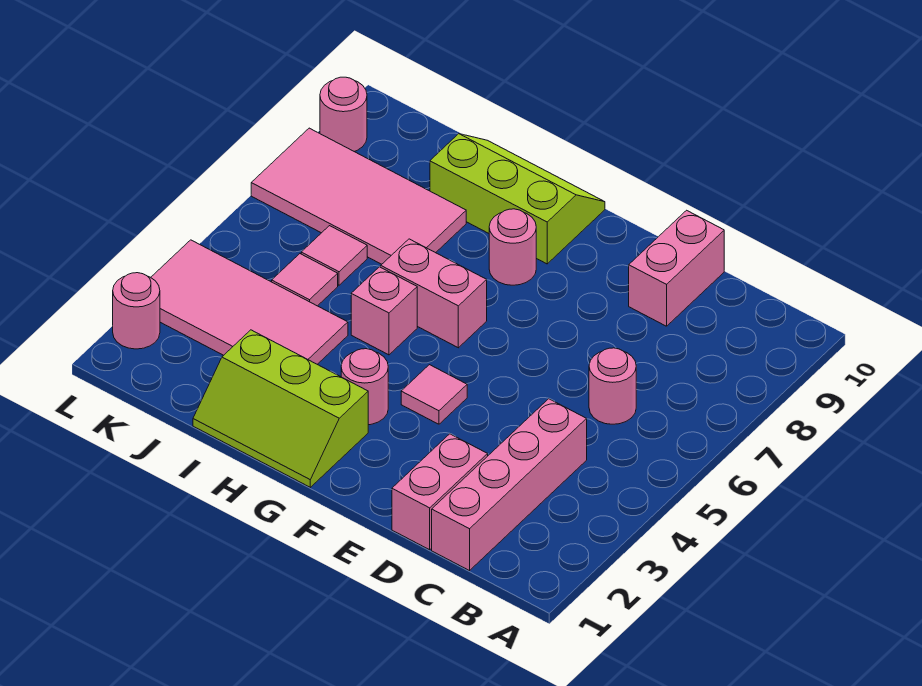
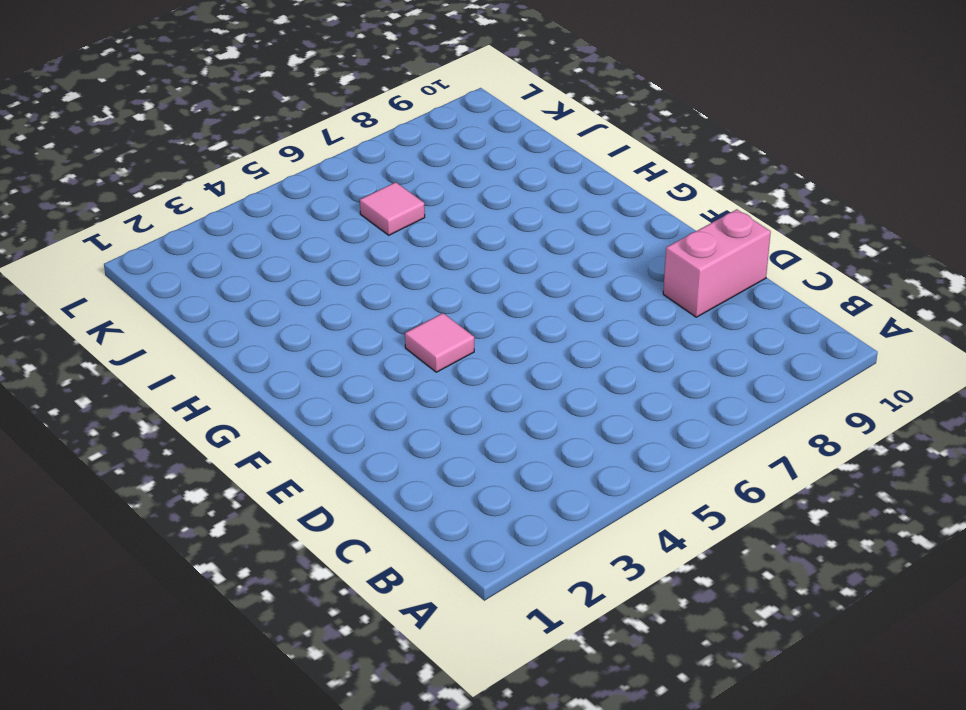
none -> pink brick C1:C4 level 1
none -> pink round brick C6 level 1
none -> pink brick D1:D2 level 1

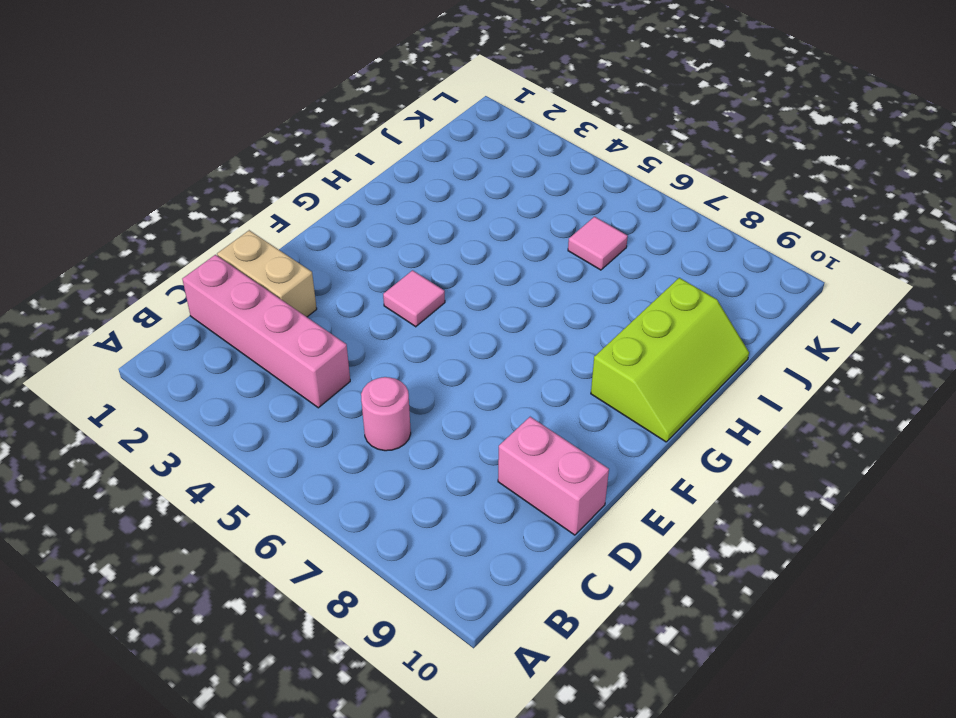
tan brick D1:D2 level 1 -> pink brick D1:D2 level 1
none -> lime slope G1:I2 level 1 top 2
none -> pink round brick G3 level 1
none -> pink brick G6:H6 level 1

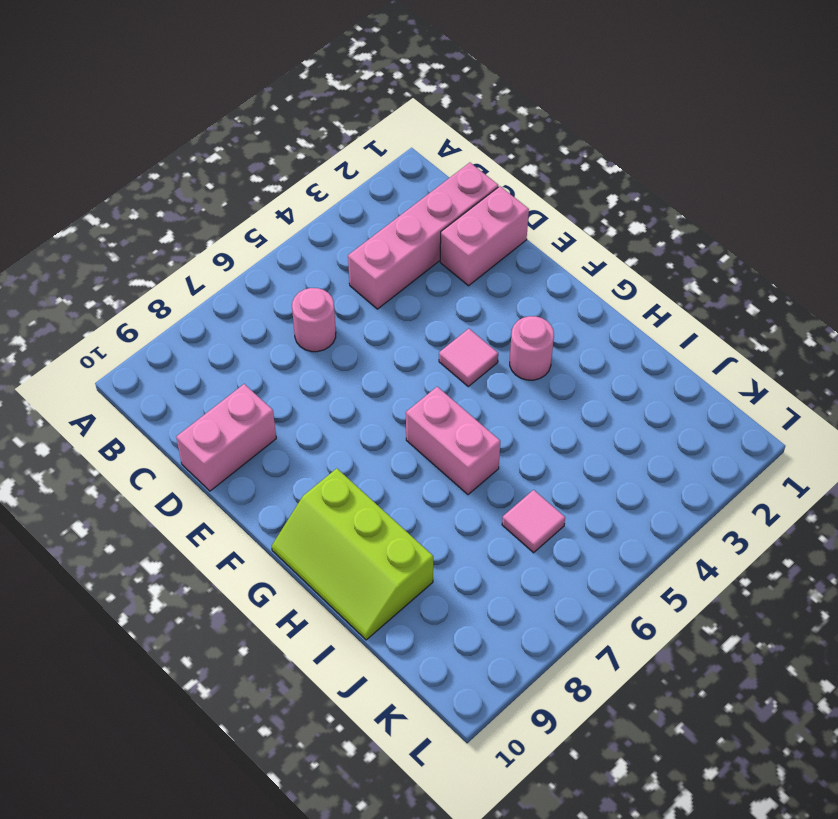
none -> lime slope G1:I2 level 1 top 2
none -> pink round brick G8 level 1
none -> pink brick H5 level 1

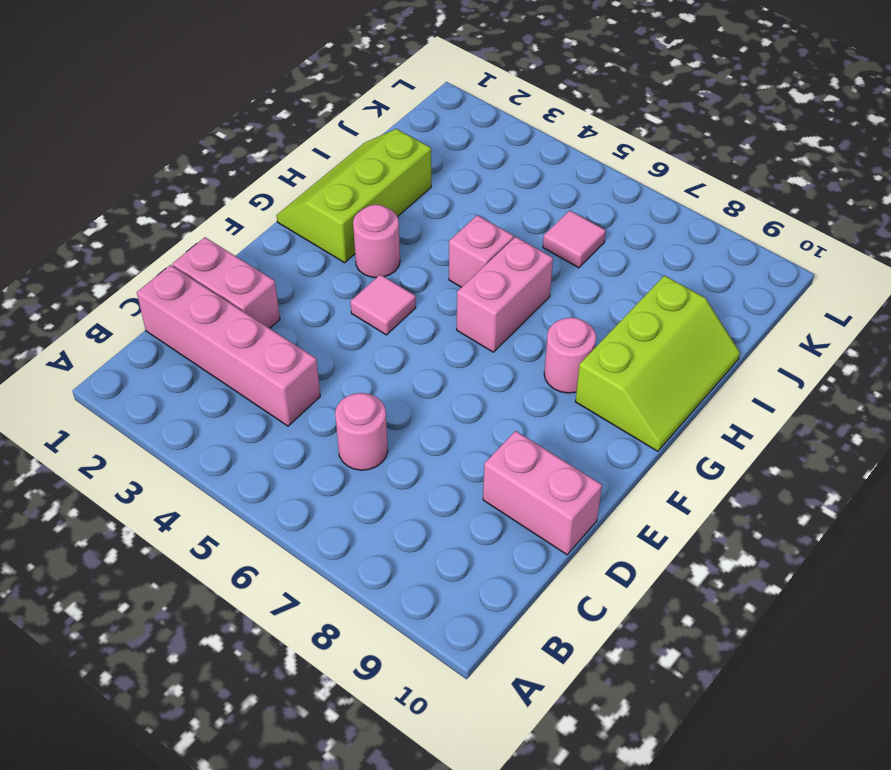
none -> pink tile I3:L4 level 1
none -> pink tile I7:L8 level 1
none -> pink tile J5 level 1

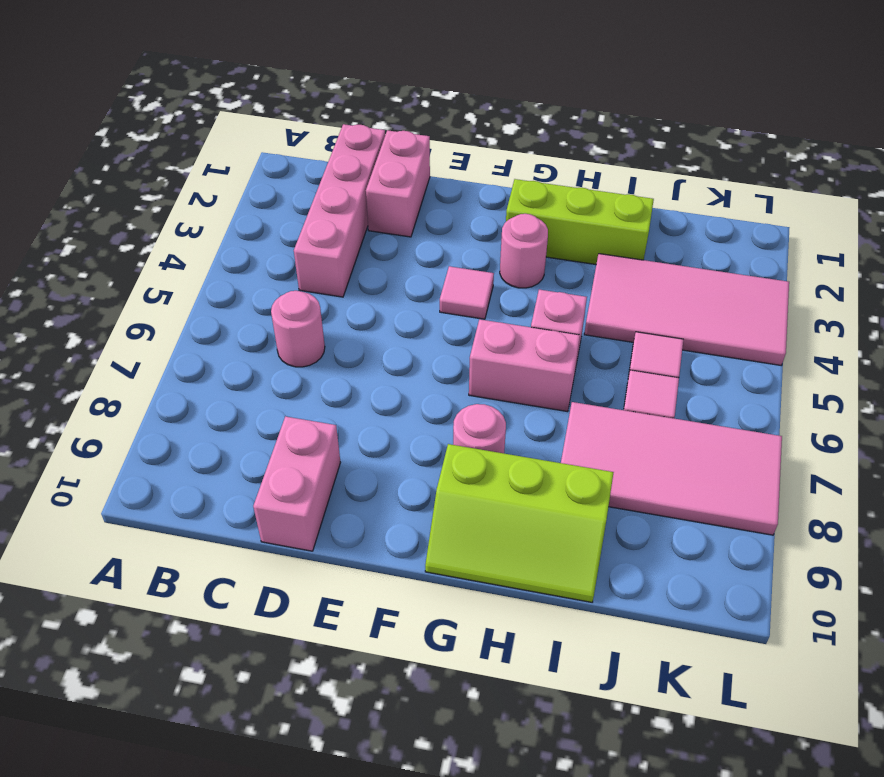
none -> pink round brick L2 level 1
none -> pink round brick L9 level 1

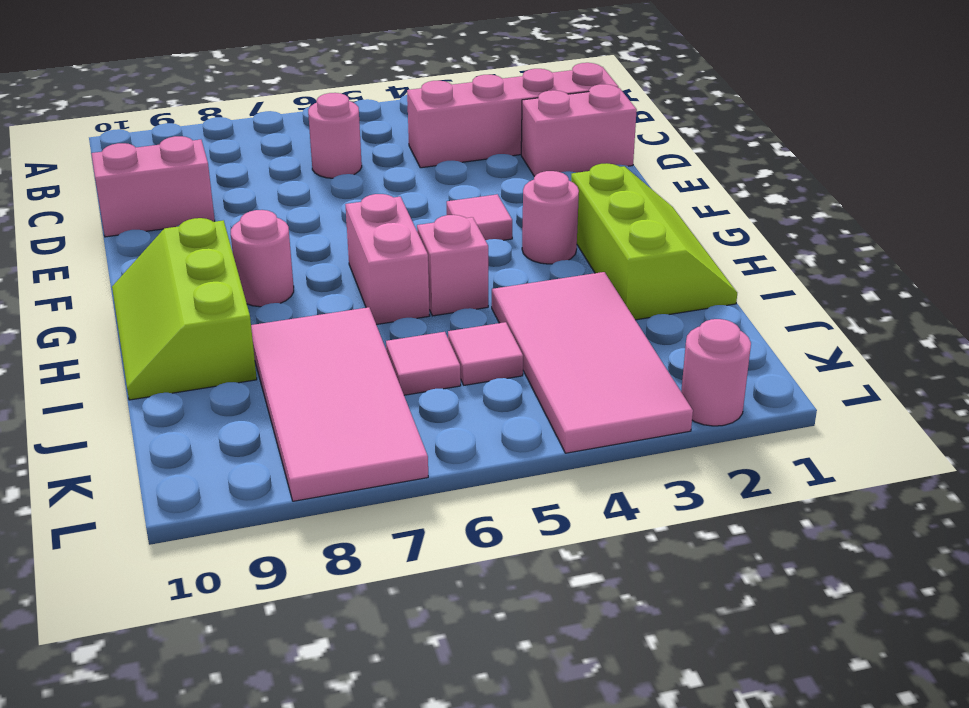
none -> pink round brick L9 level 1

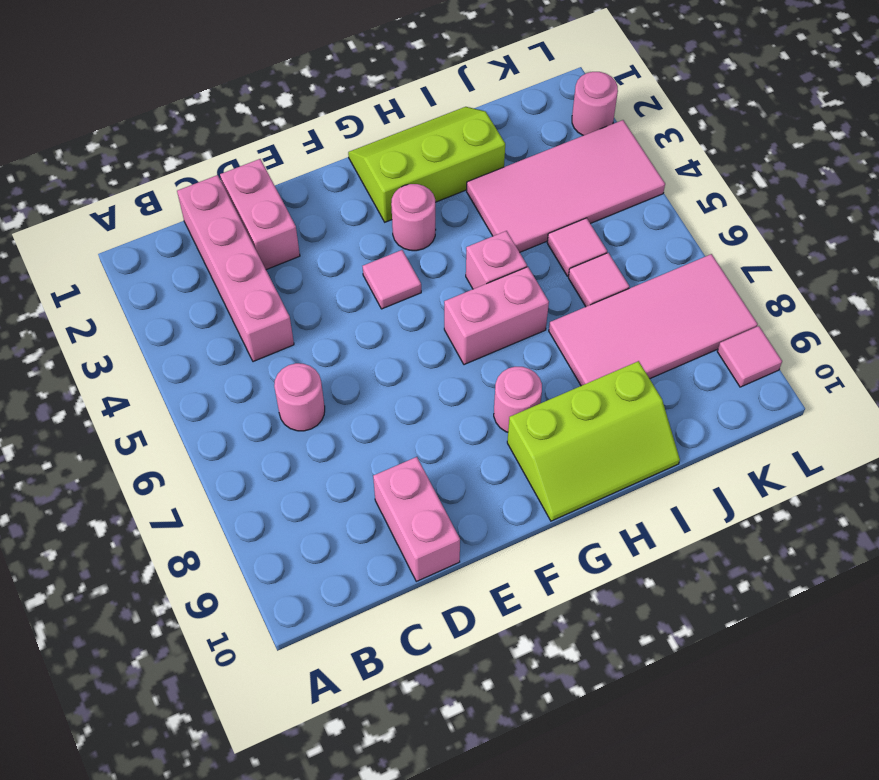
pink tile L9 level 1 -> pink round brick L9 level 1

